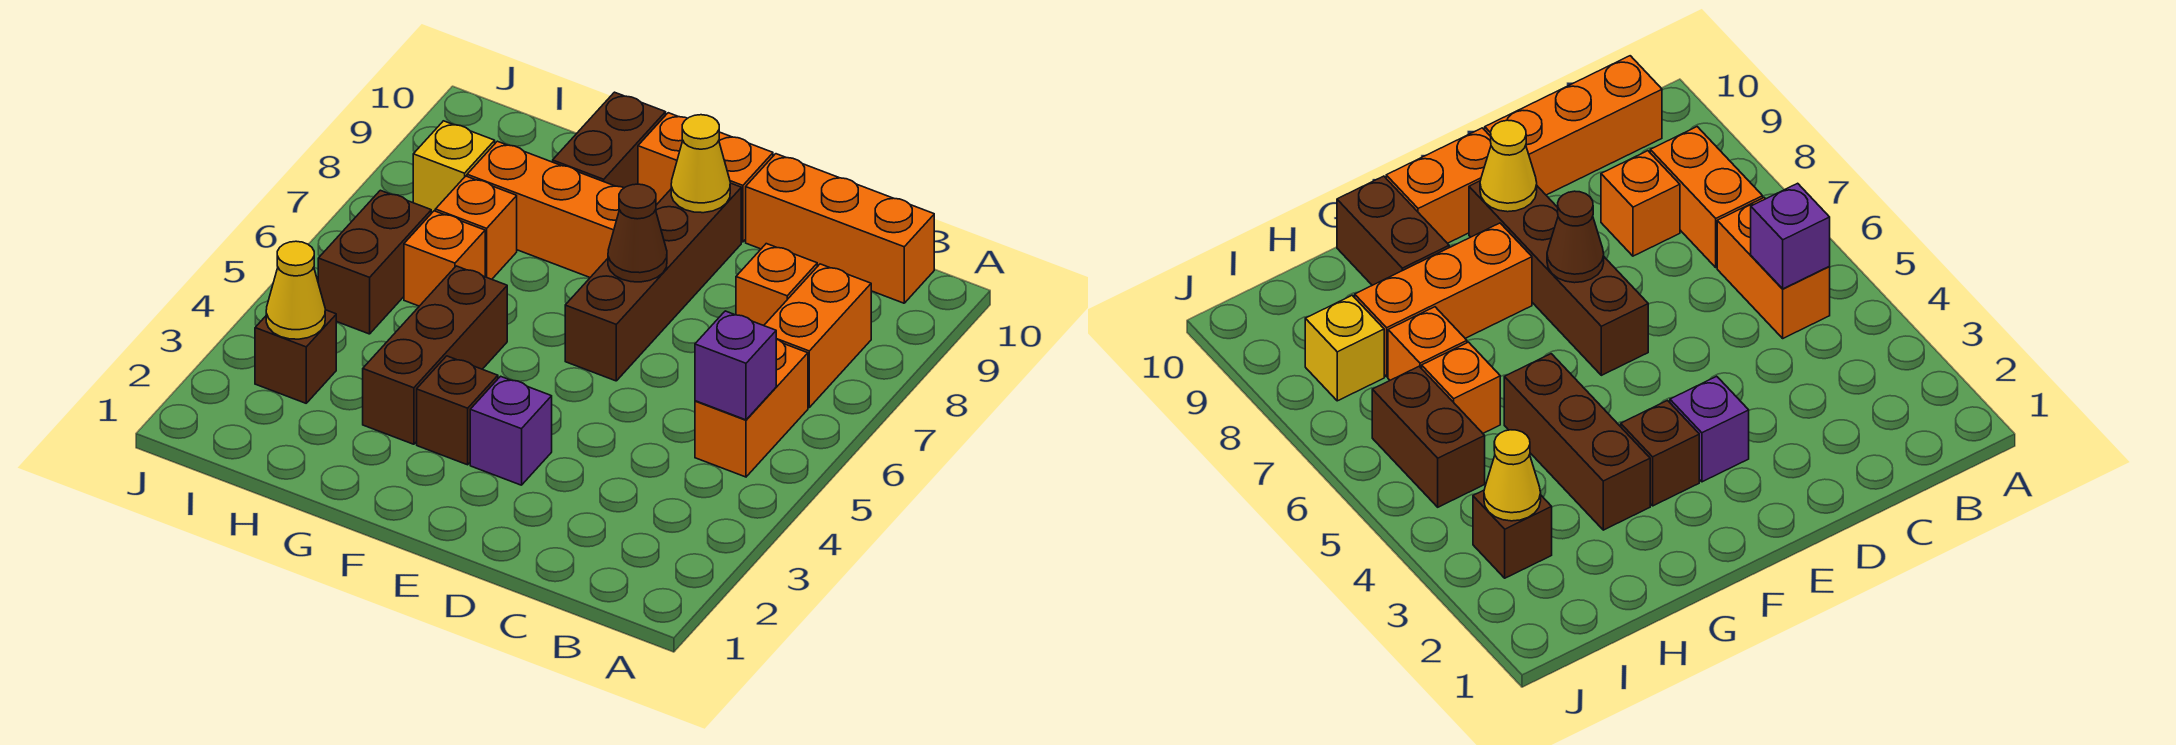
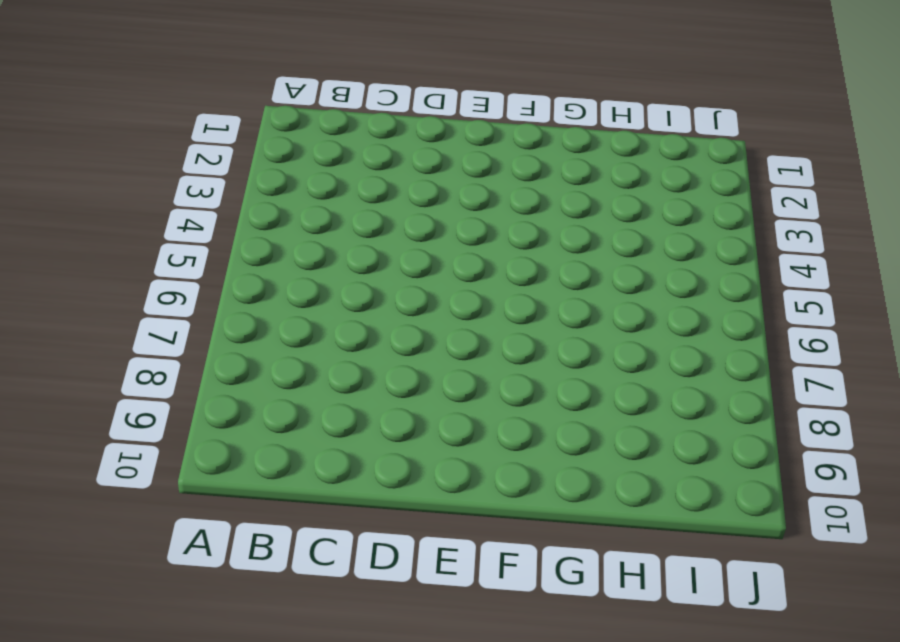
none -> orange brick B5:B6 level 1
none -> orange brick B7:B8 level 1
none -> orange brick B10:D10 level 1

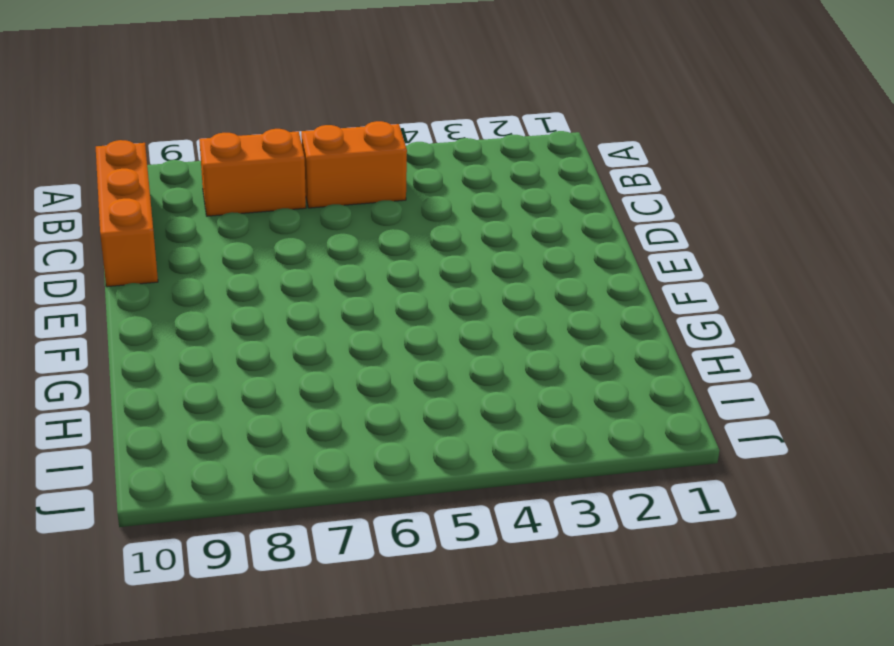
none -> orange brick C8 level 1
none -> purple brick E3 level 1
none -> brown brick E6:E9 level 1

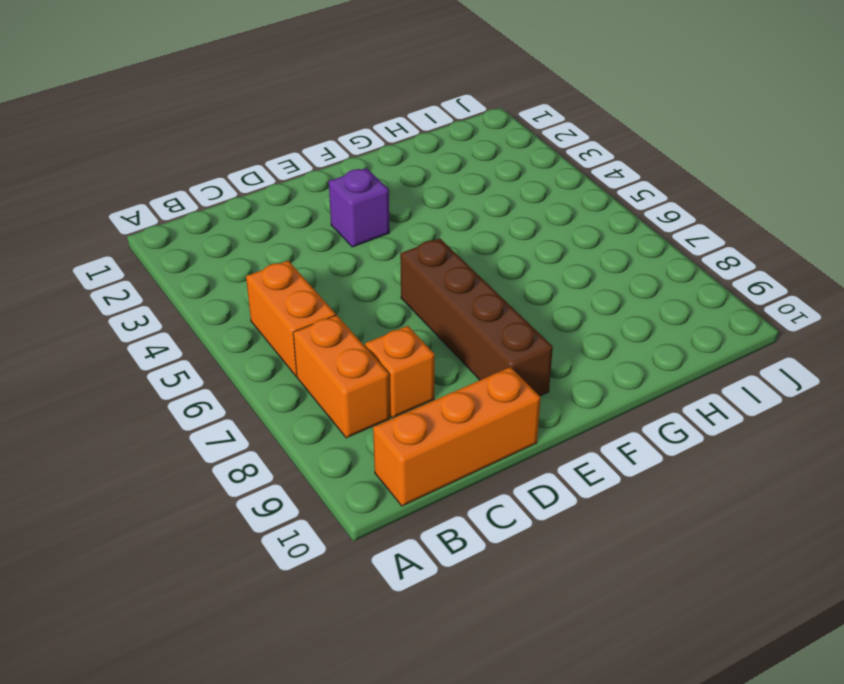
none -> orange brick E10:F10 level 1
none -> brown brick F3 level 1
none -> orange brick F8:H8 level 1

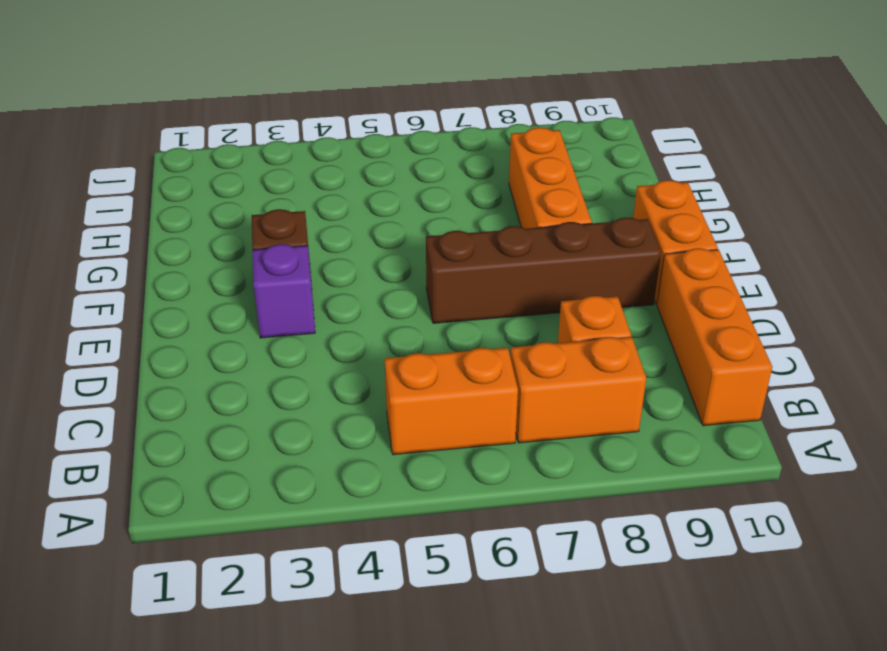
none -> brown brick G3:G5 level 1
none -> brown brick G9:G10 level 1
none -> orange brick H6 level 1

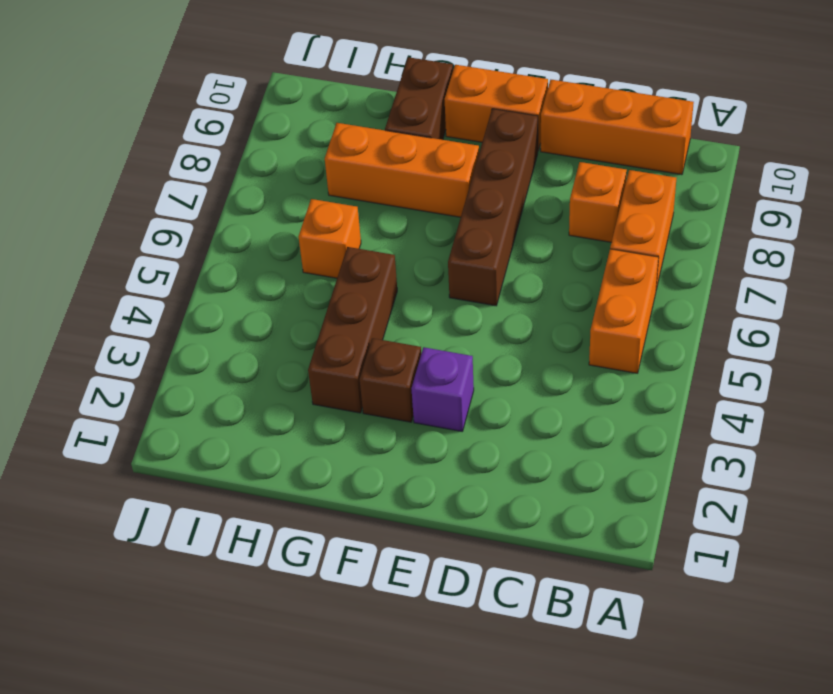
none -> orange brick H7 level 1
none -> brown brick I3 level 1
none -> brown brick I5:I6 level 1

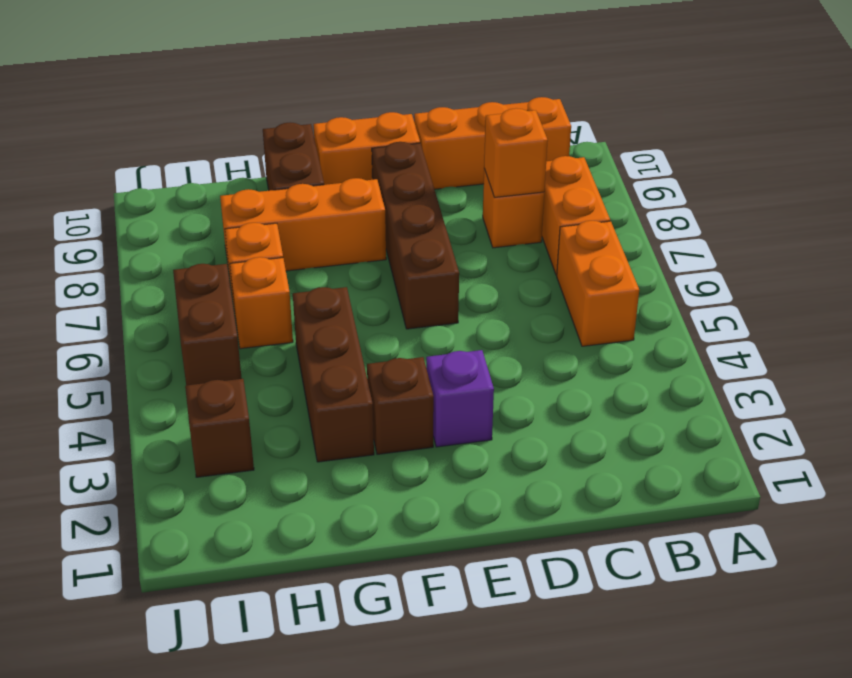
orange brick C8 level 2 -> none
none -> yellow brick I8 level 1
none -> purple brick B5 level 2
none -> brown cone E7 level 2

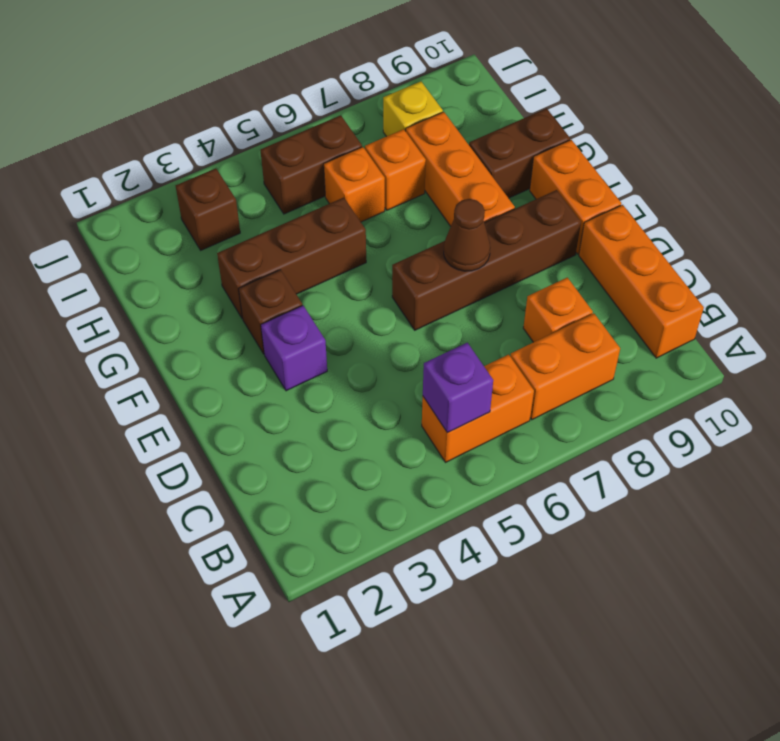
none -> yellow cone E9 level 2
none -> yellow cone I3 level 2

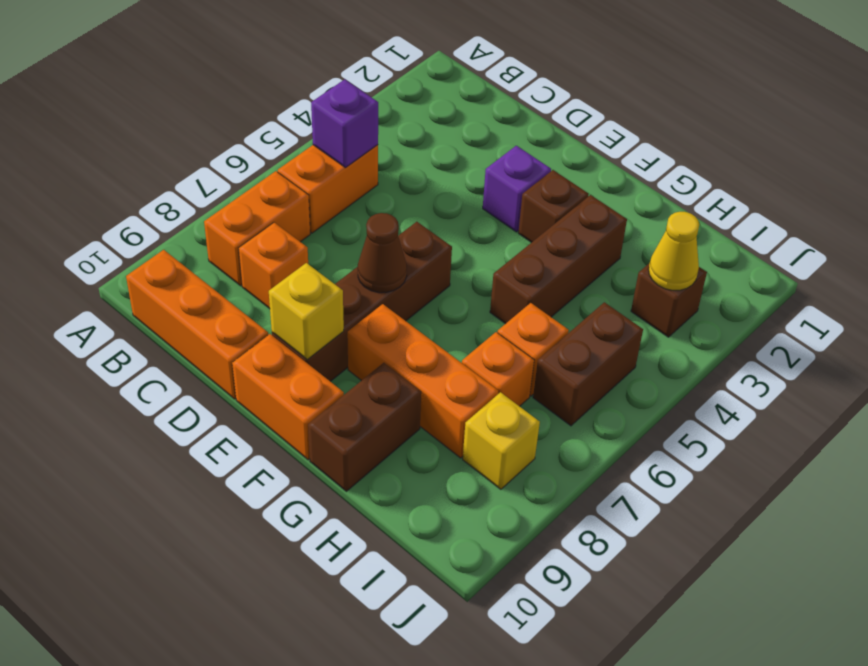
yellow brick E9 level 2 -> yellow cone E9 level 2

